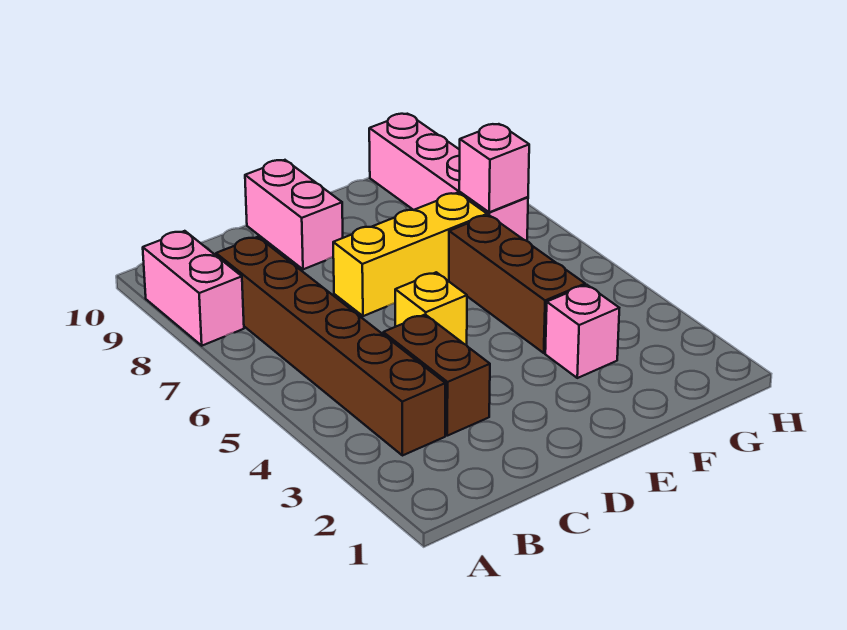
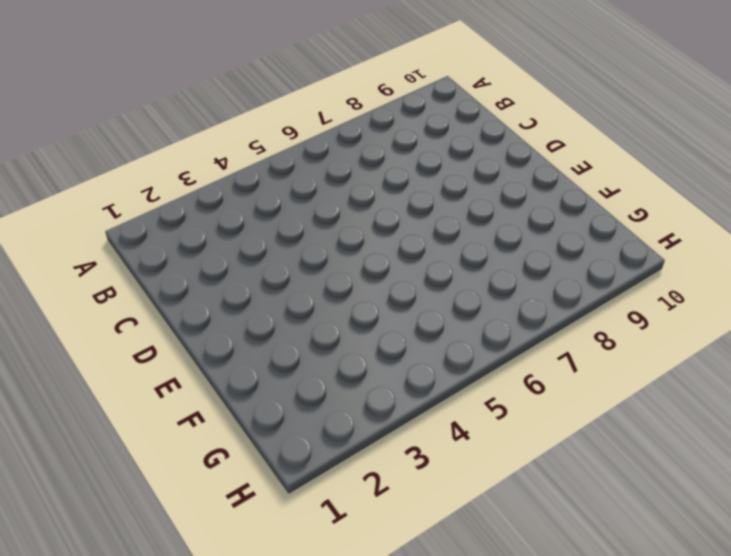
none -> pink brick A8:A9 level 1
none -> brown brick B3:B8 level 1

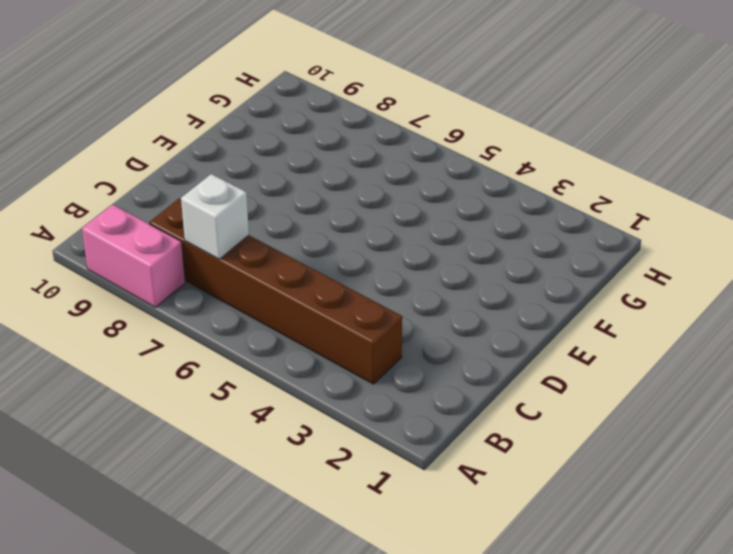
white brick B7 level 2 -> none
none -> brown brick C3:C4 level 1
none -> yellow brick D5 level 1

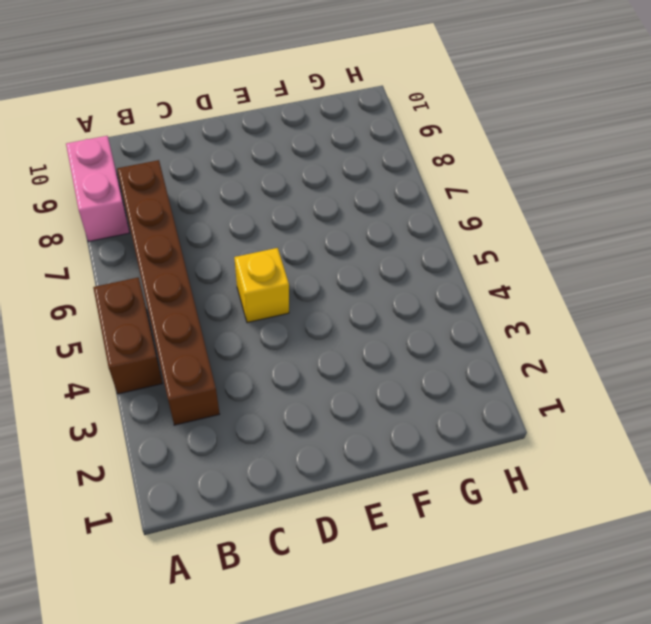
brown brick A4:A5 level 1 -> brown brick C3:C4 level 1
none -> yellow brick D7:F7 level 1
none -> pink brick D9:D10 level 1

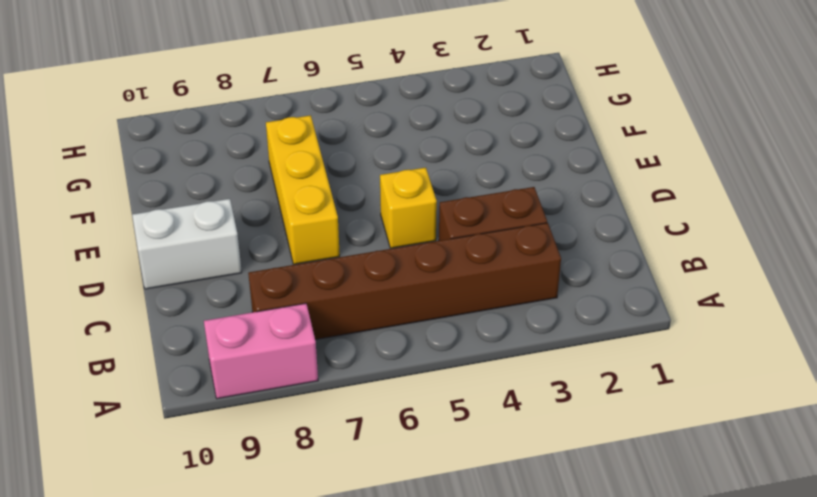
white brick D9:D10 level 1 -> pink brick D9:D10 level 1
none -> pink brick F3 level 1
none -> brown brick F4:F6 level 1

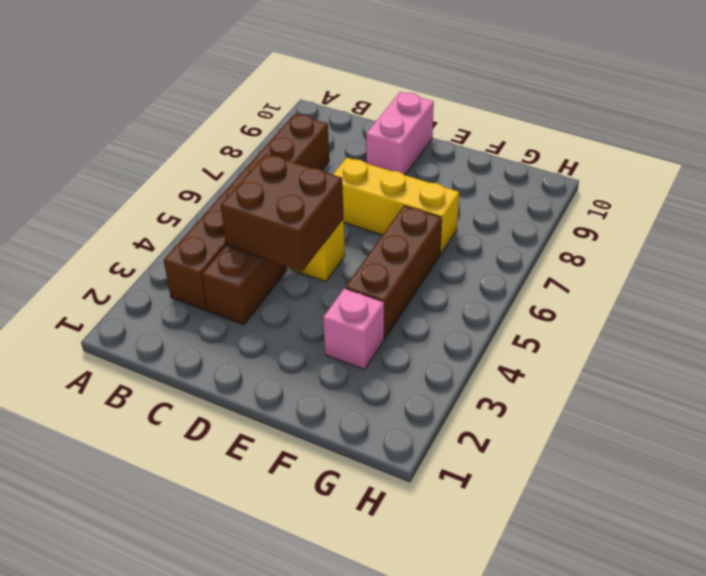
brown brick C4:D5 level 2 -> none
none -> pink brick A8:A9 level 1
none -> pink brick G7:G10 level 1

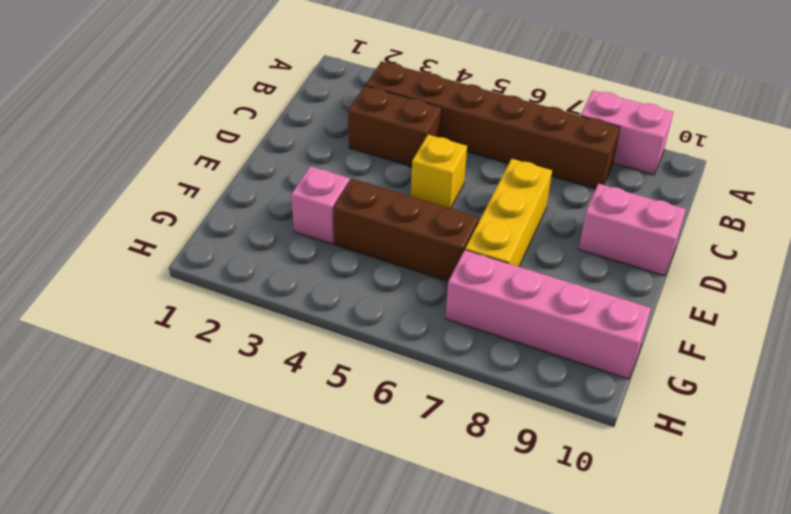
none -> pink brick G7 level 2

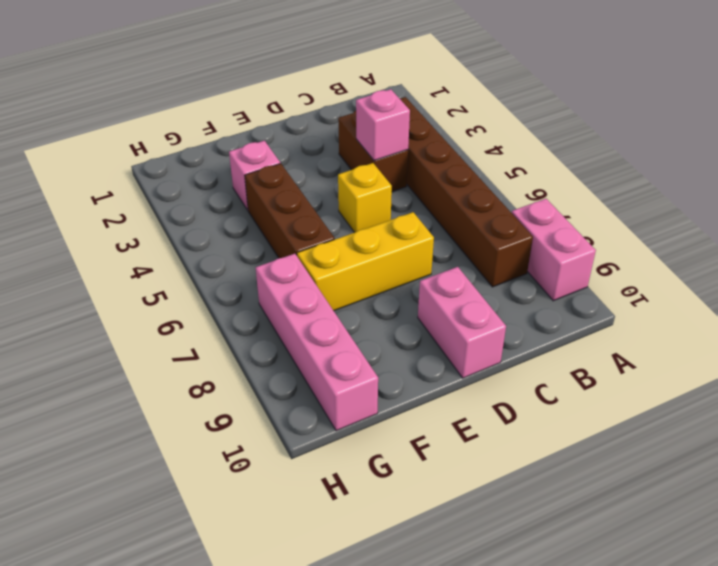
pink brick C4 level 2 -> pink brick G7 level 2

